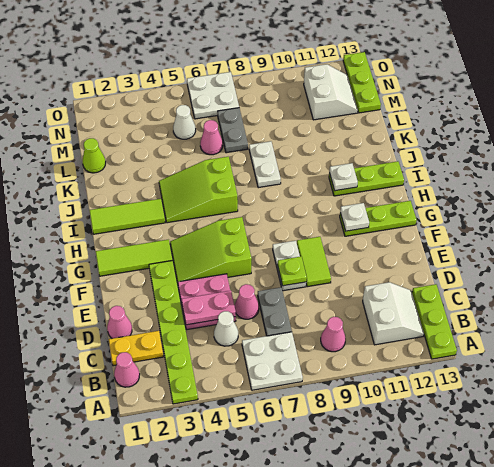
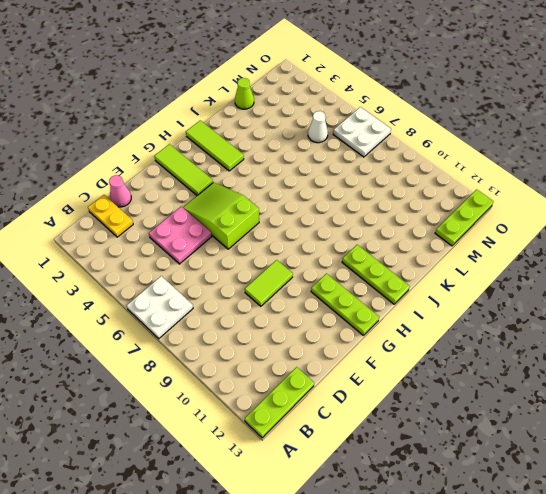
none -> lime plate A3:F3 level 1
none -> pink cone B1 level 1
none -> pink cone B9 level 1
none -> white slope B11:C12 level 1 top 11

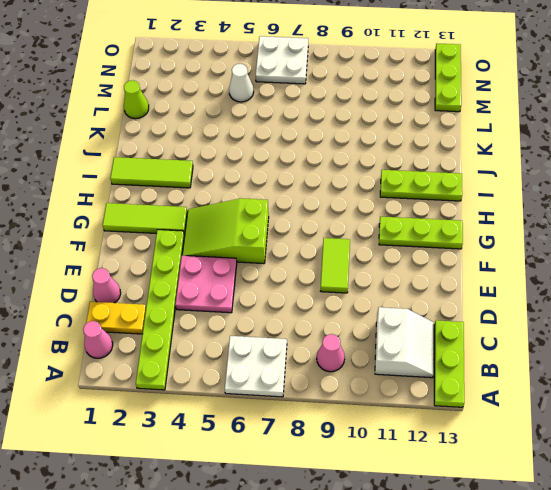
none -> white cone C5 level 1
none -> grey plate C7:D7 level 1
none -> pink cone D6 level 1
none -> white plate E8:F8 level 1

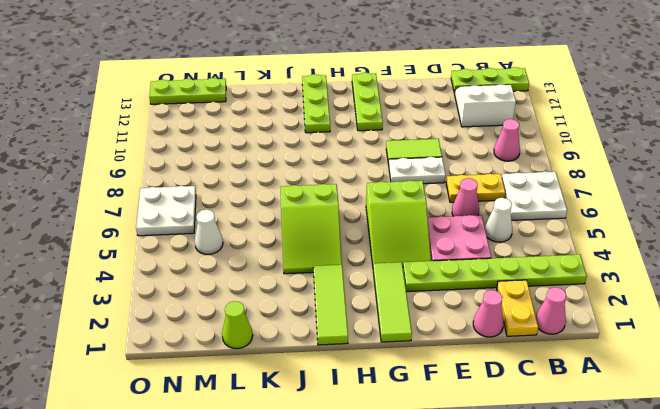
yellow plate C7:D7 level 1 -> grey plate C7:D7 level 1
none -> white plate J8:K8 level 1
none -> pink cone L6 level 1
none -> grey plate L7:M7 level 1
none -> white slope M11:N12 level 1 top 11

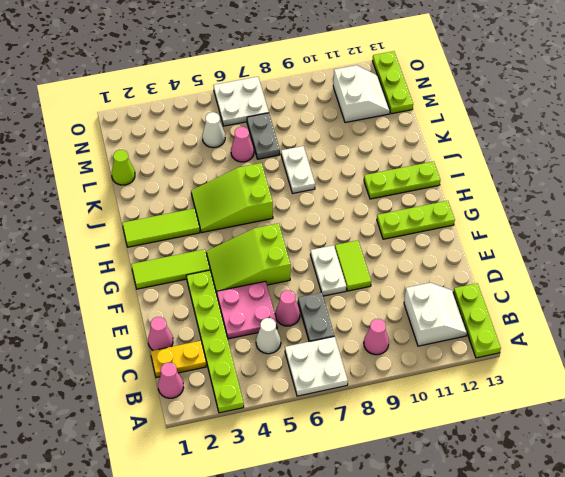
none -> pink plate D4:D5 level 2
none -> lime plate E8 level 2
none -> white plate G11 level 2
none -> white plate I11 level 2

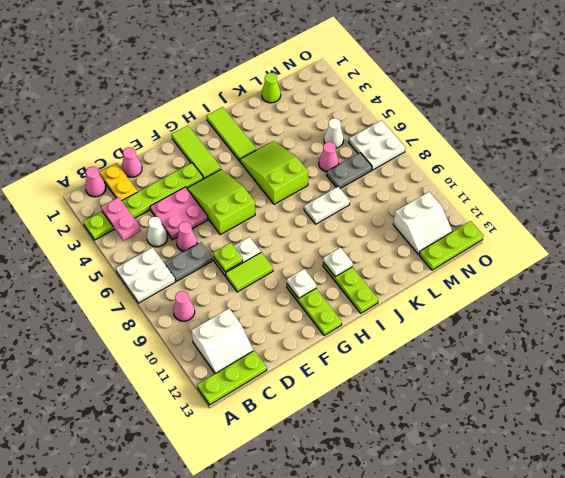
pink plate B3:B4 level 2 -> pink plate D4:D5 level 2

